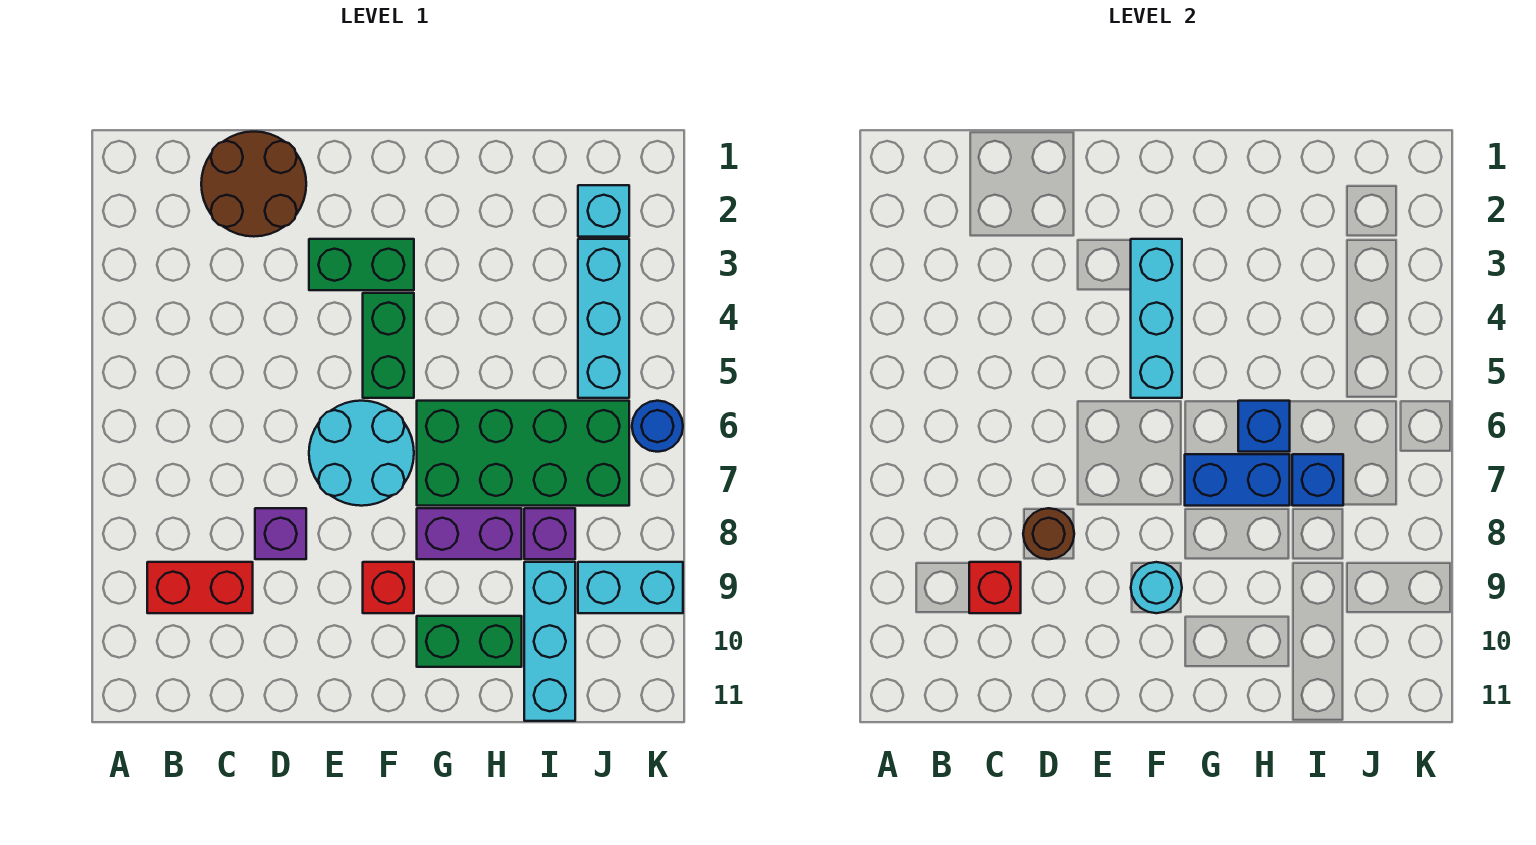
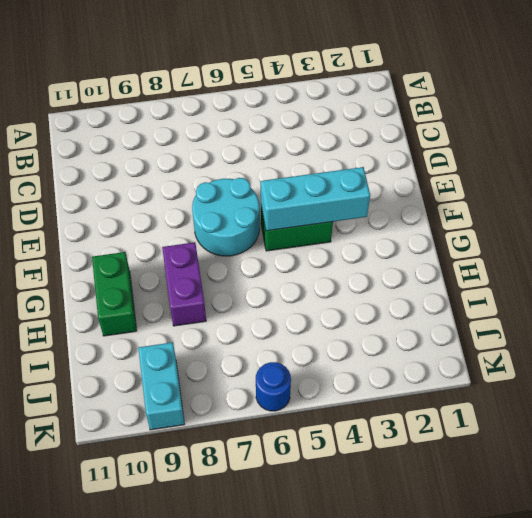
none -> red brick B9:C9 level 1
none -> brown round brick C1:D2 level 1
none -> purple brick D8 level 1

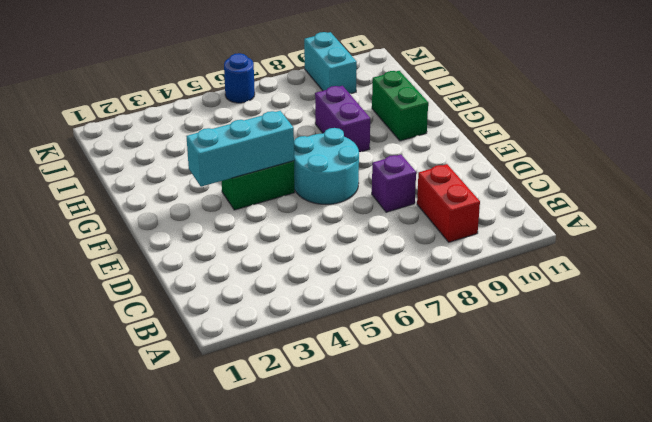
none -> brown round brick C1:D2 level 1
none -> green brick E3:F3 level 1
none -> red brick F9 level 1

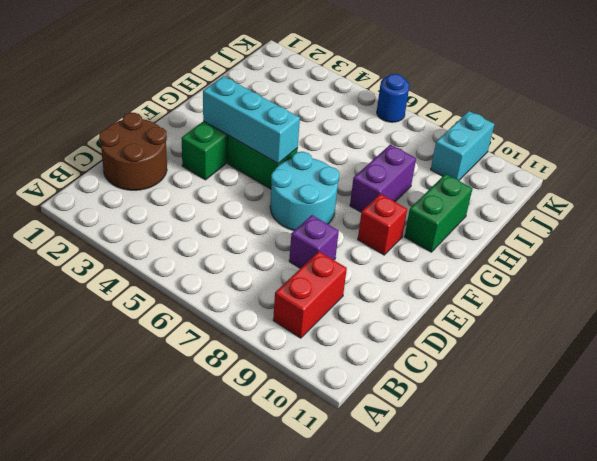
none -> green brick G6:J7 level 1
none -> purple brick I8 level 1
none -> cyan brick I9:I11 level 1

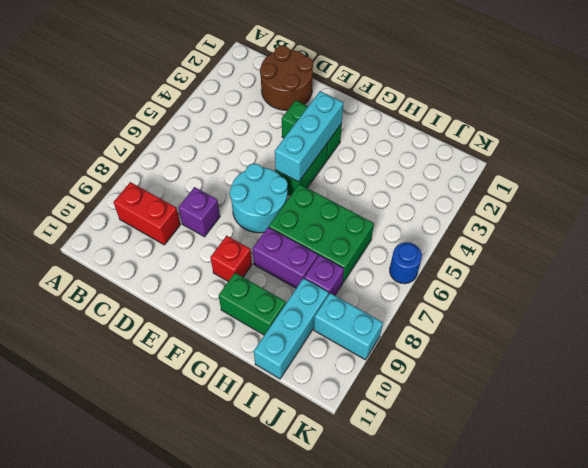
green brick G6:I7 level 1 -> green brick G6:J7 level 1
none -> cyan brick J2 level 1
none -> cyan brick J3:J5 level 1
none -> red brick C9 level 2

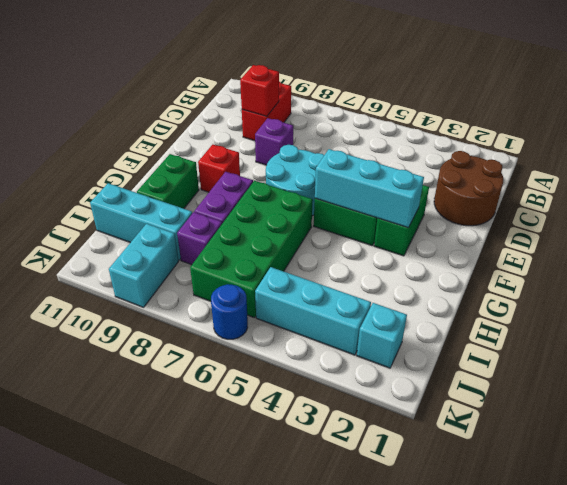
none -> brown round brick D8 level 2
none -> cyan round brick F9 level 2
none -> blue brick G7:H7 level 2

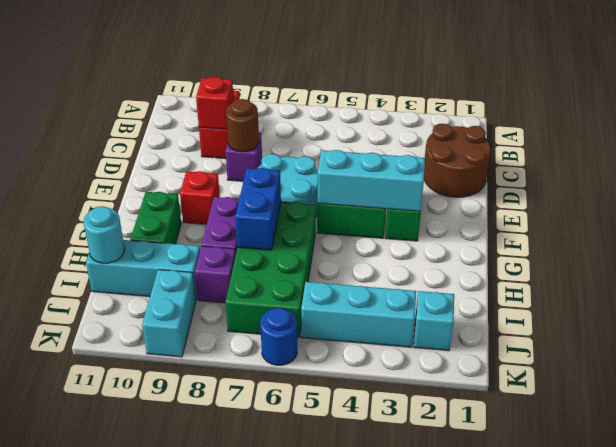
cyan round brick I11 level 2 -> cyan round brick F9 level 2
none -> blue brick H6 level 2
none -> blue brick I7 level 2

